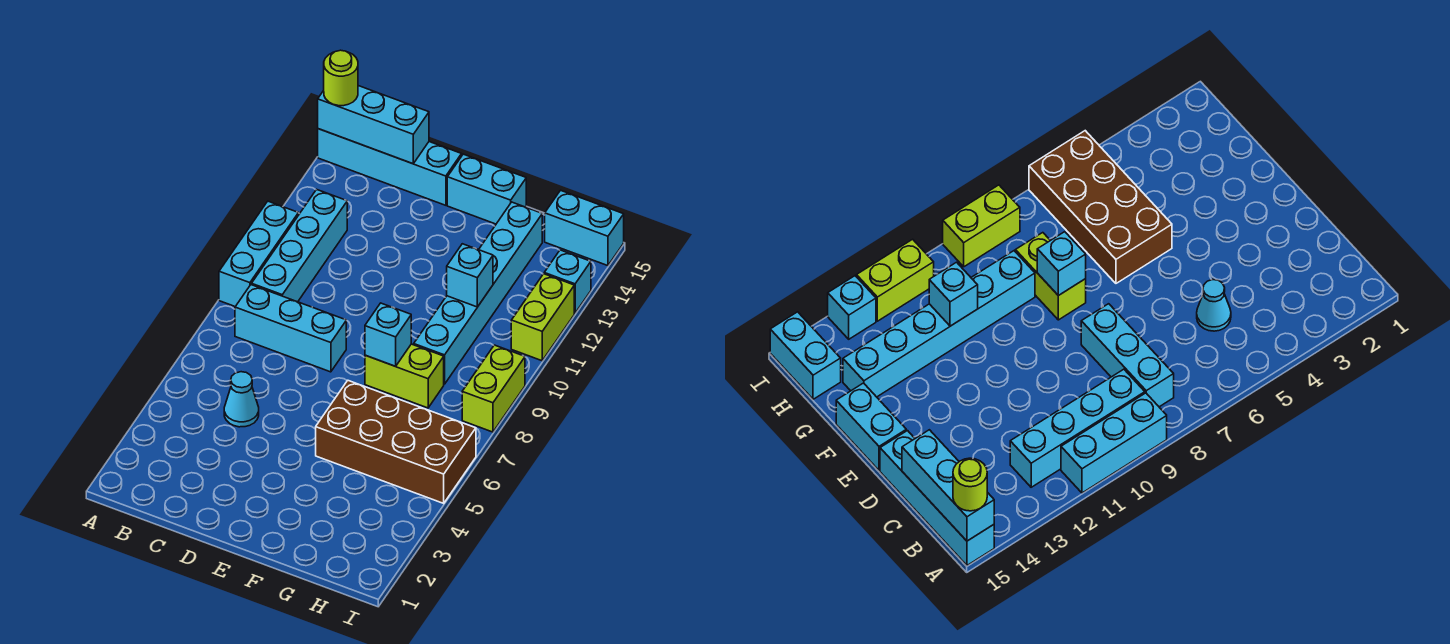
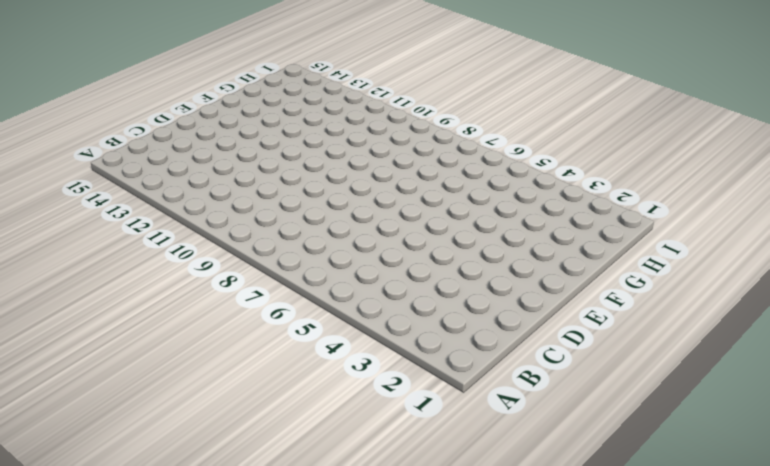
none -> cyan brick A9:A11 level 1
none -> cyan brick A15:D15 level 1
none -> cyan brick B8:D8 level 1

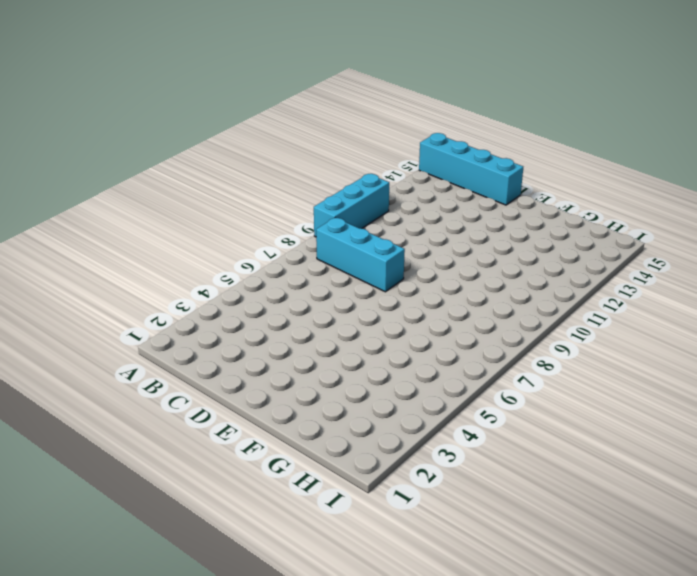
none -> cyan brick B9:B12 level 1
none -> cyan cone C5 level 1
none -> cyan brick E15:F15 level 1

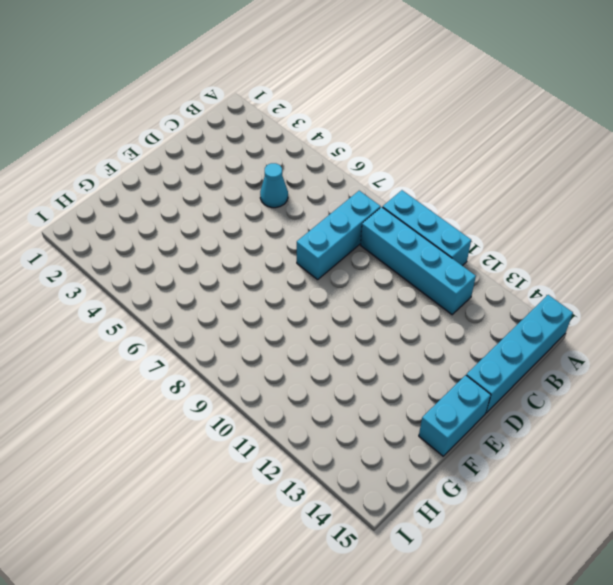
none -> brown brick F5:I6 level 1
none -> lime brick F8:G8 level 1
none -> cyan brick G9:G14 level 1

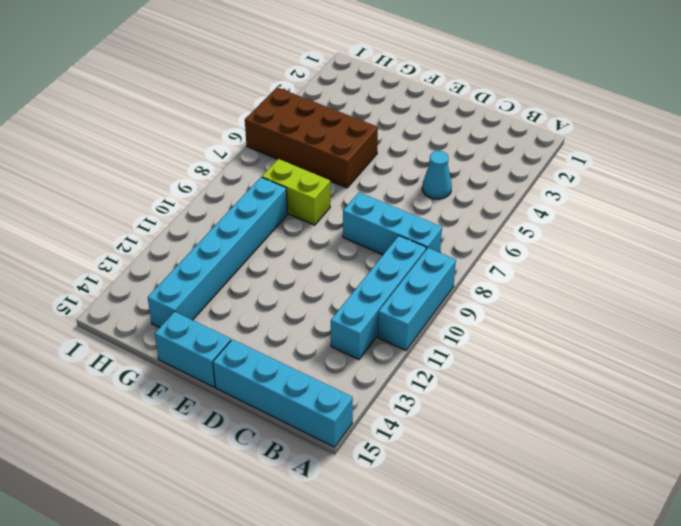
none -> cyan brick H15:I15 level 1
none -> lime brick I8:I9 level 1
none -> lime brick I11:I12 level 1

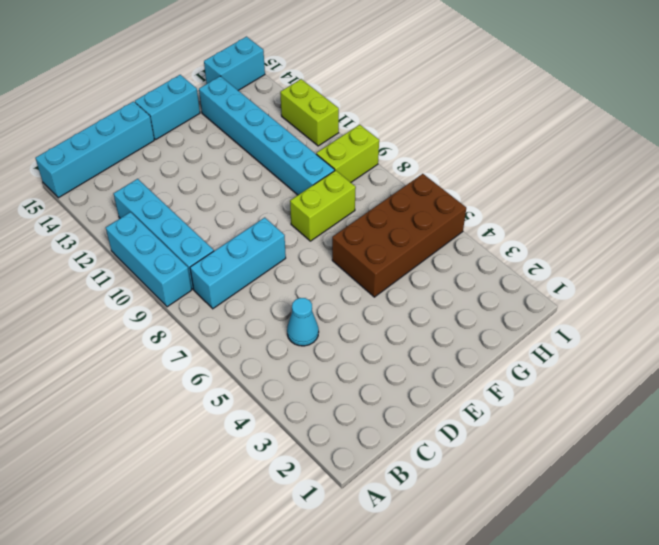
lime brick H9:I9 level 1 -> lime brick I8:I9 level 1
none -> cyan brick I13 level 1
none -> cyan brick A15:C15 level 2
none -> cyan brick F8 level 2

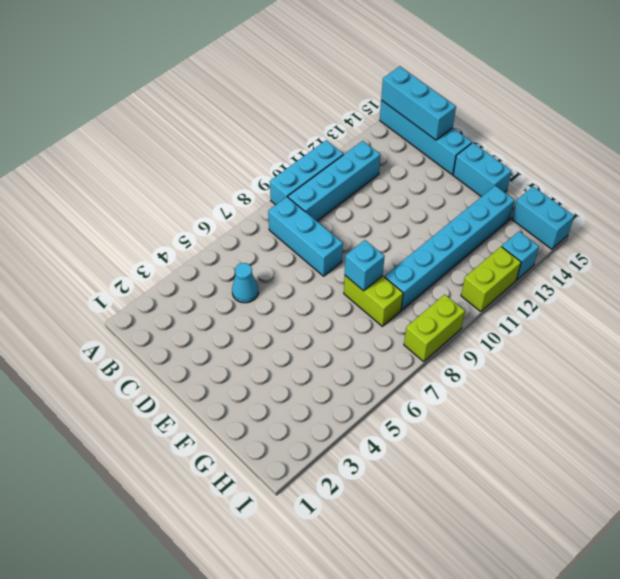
none -> brown brick F5:I6 level 1
none -> cyan brick G11 level 2
none -> lime round brick A15 level 3

